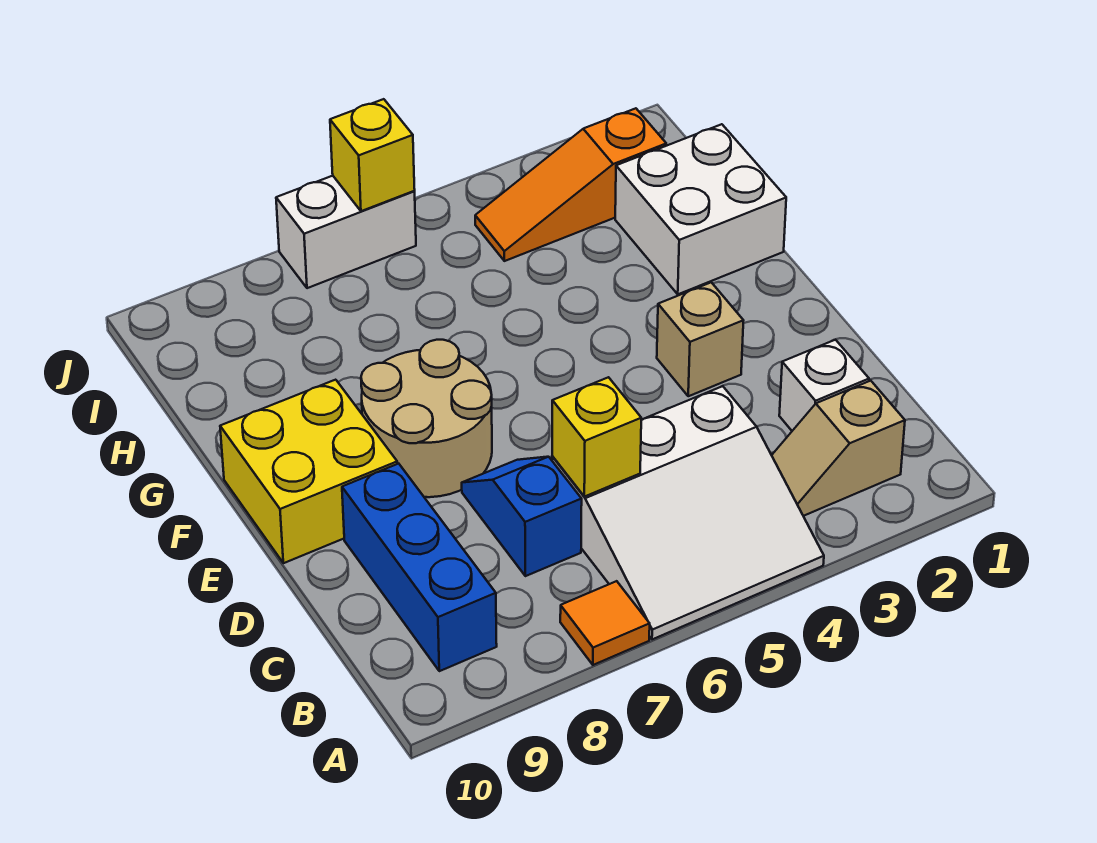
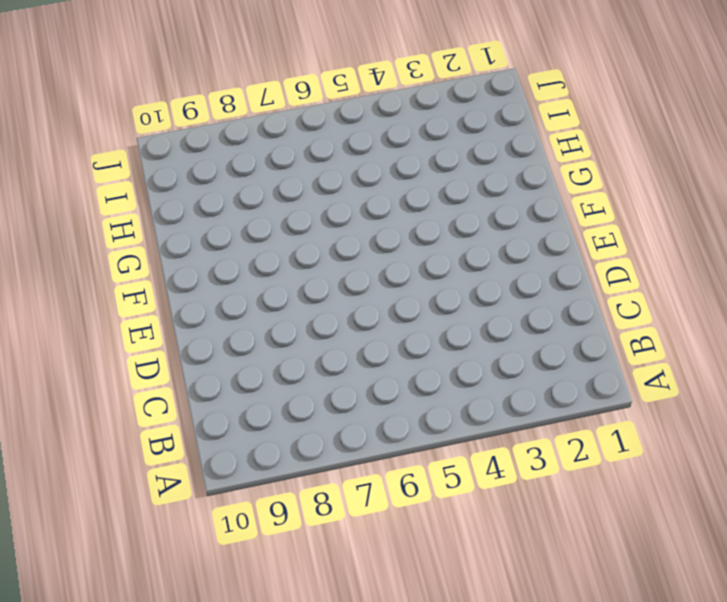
none -> white slope A4:C6 level 1 top C
none -> orange tile A7 level 1
none -> tan slope B2:B3 level 1 top 2

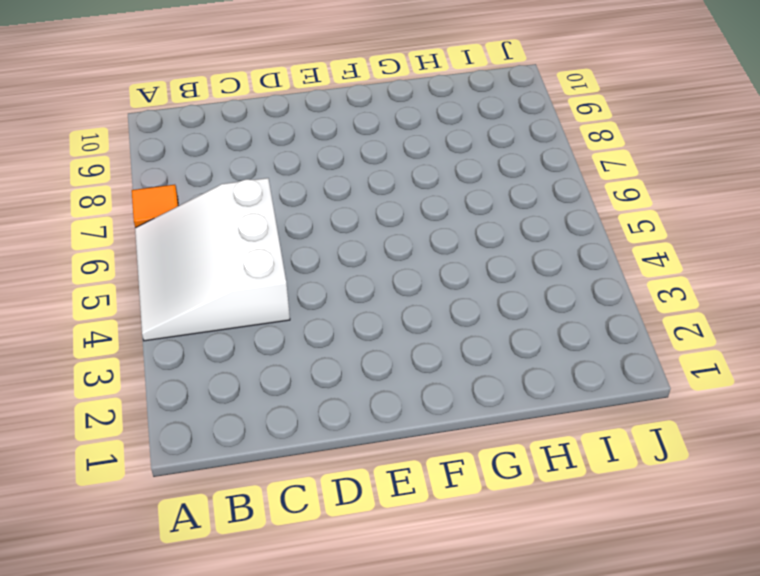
none -> tan slope B2:B3 level 1 top 2
none -> blue brick B9:D9 level 1
none -> white brick C2 level 1

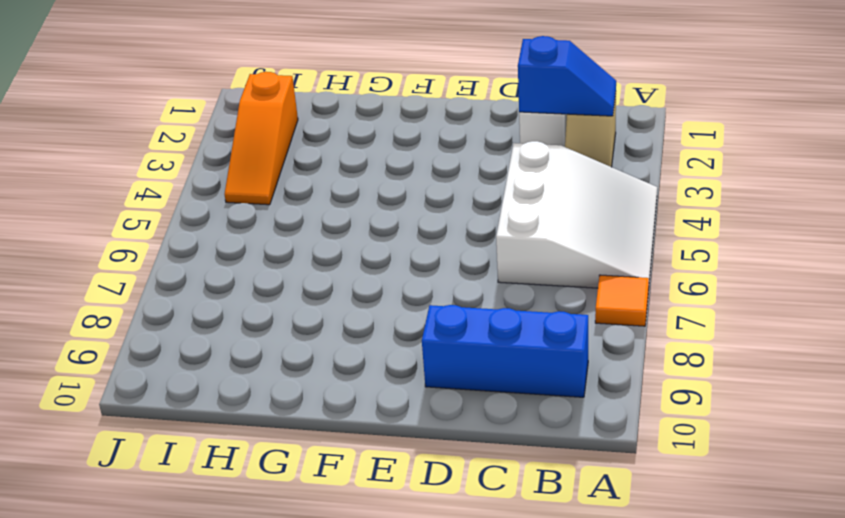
blue slope B2:C2 level 2 top C -> blue slope C7:D7 level 1 top C
none -> tan brick E3 level 1
none -> tan round brick E7:F8 level 1
none -> yellow brick E9:F10 level 1

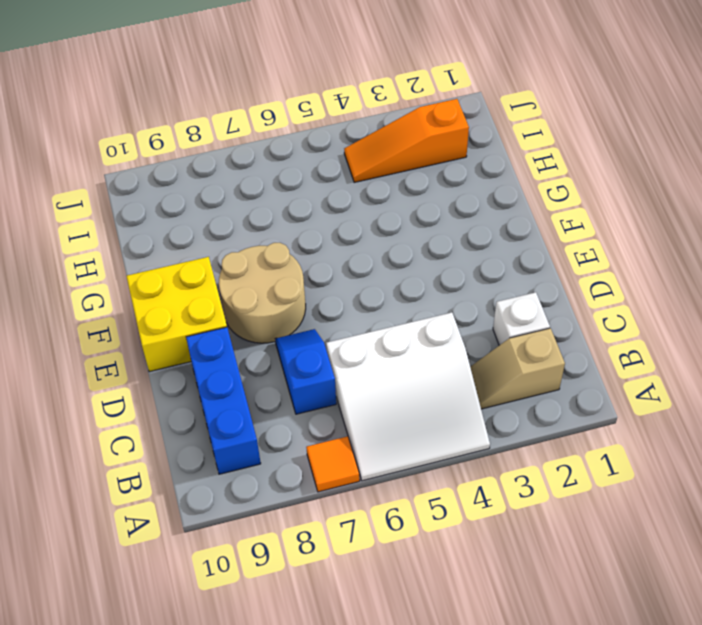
none -> tan brick E3 level 1
none -> white brick G1:H2 level 1
none -> white brick J6:J7 level 1

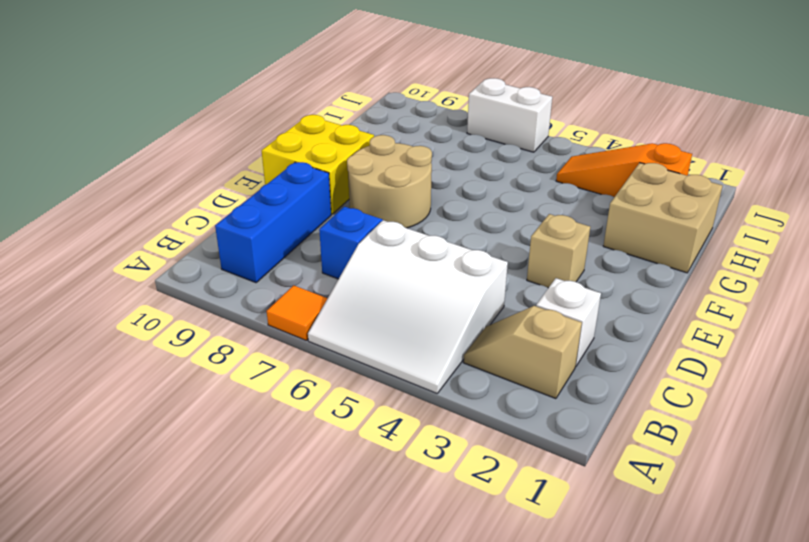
tan brick G1:H2 level 1 -> white brick G1:H2 level 1
none -> yellow brick C6 level 2
none -> yellow brick J6 level 2

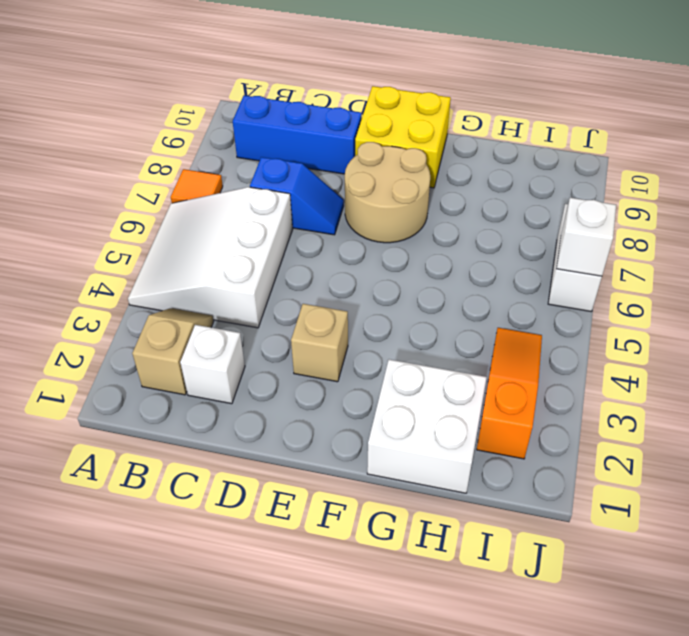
white brick J6 level 2 -> yellow brick J6 level 2
none -> yellow brick C6 level 2

